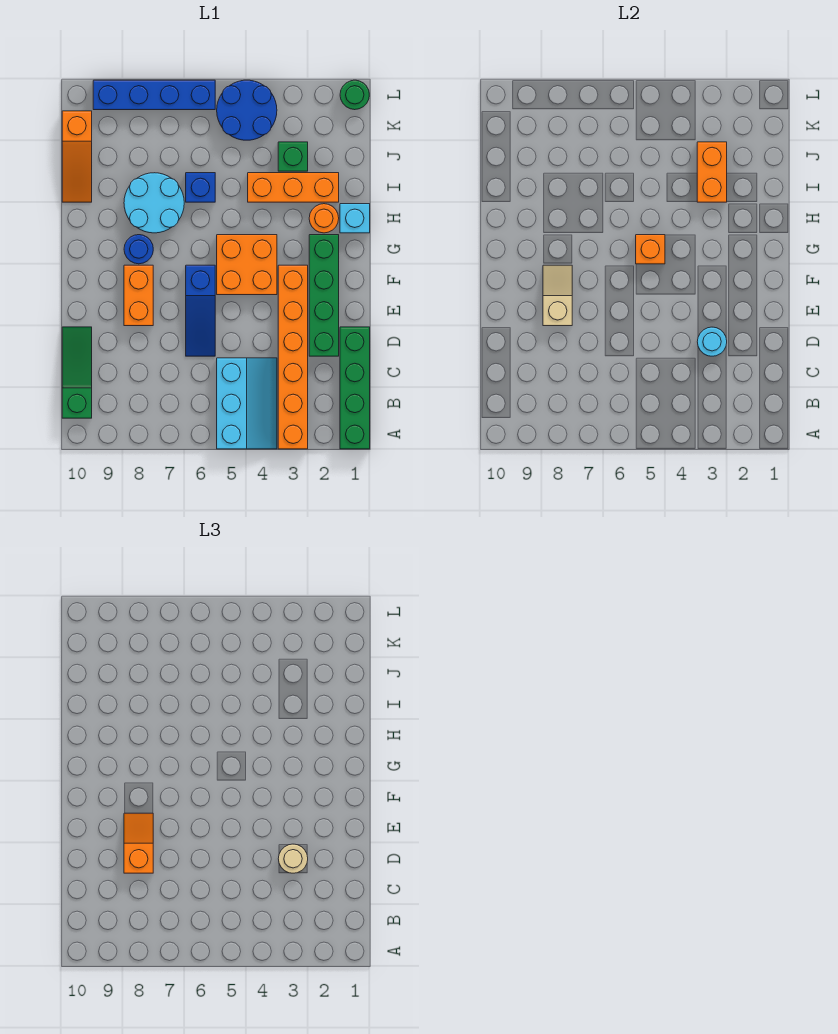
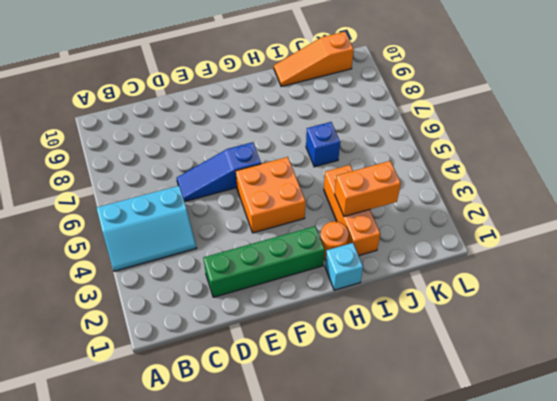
none -> green brick A1:D1 level 1
none -> orange brick A3:F3 level 1
none -> green slope B10:D10 level 1 top B

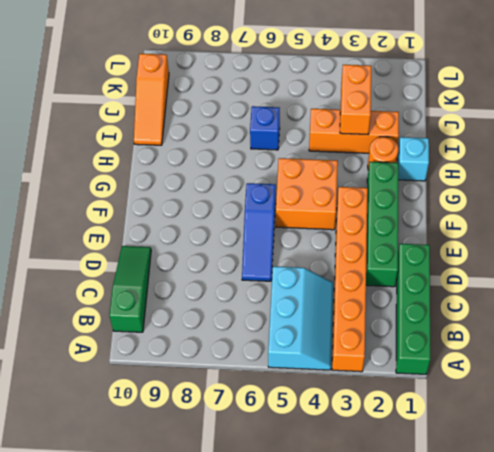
none -> orange brick E8:F8 level 1
none -> blue round brick G8 level 1
none -> cyan round brick H7:I8 level 1

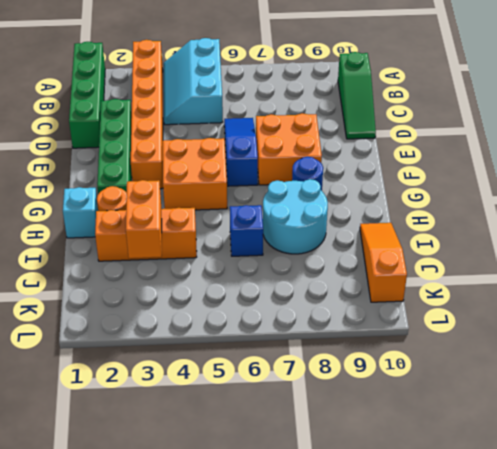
orange brick E7:F8 level 1 -> orange brick E8:F8 level 1
none -> green brick J3 level 1
none -> blue round brick K4:L5 level 1
none -> green round brick L1 level 1

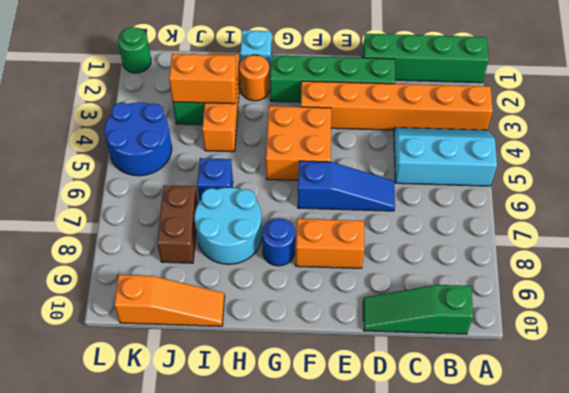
brown brick J7:J8 level 1 -> none
none -> blue brick L6:L9 level 1
none -> cyan round brick D3 level 2
none -> tan slope E8:F8 level 2 top E

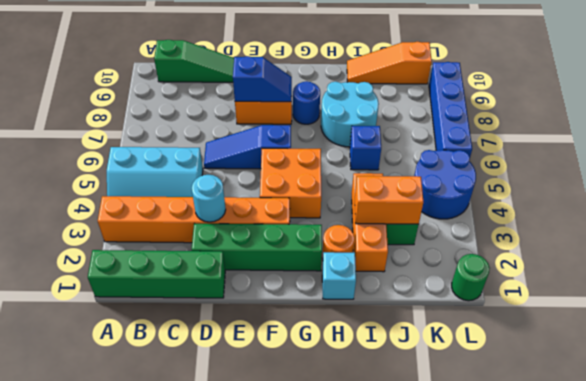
blue slope E8:F8 level 2 top E -> tan slope E8:F8 level 2 top E
none -> orange brick G5 level 2
none -> tan round brick D3 level 3
none -> orange slope D8:E8 level 3 top D

